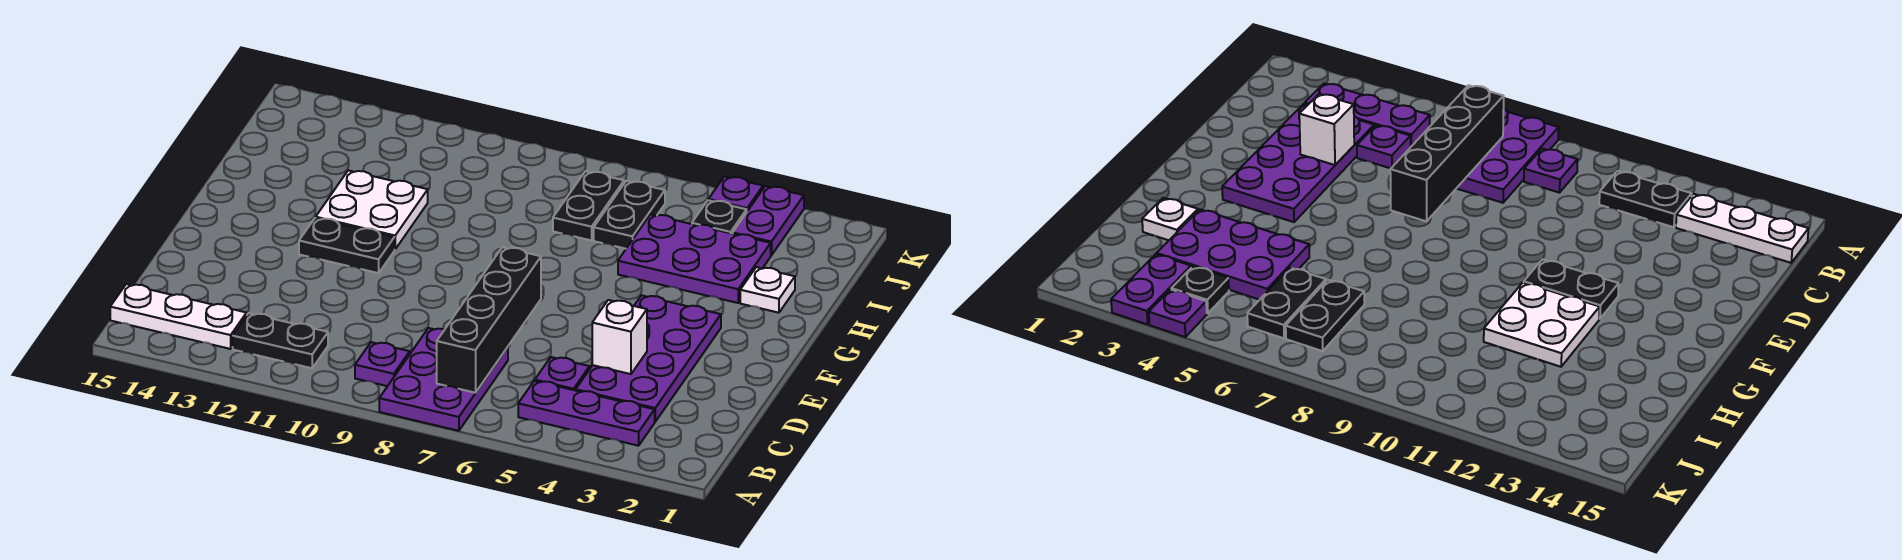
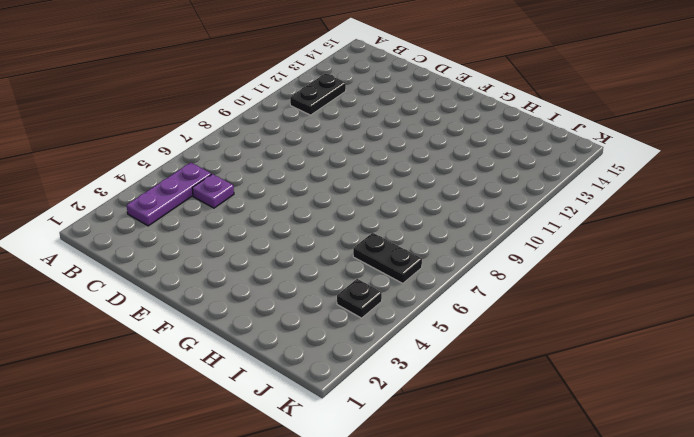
none -> purple plate A7:C8 level 1
none -> purple plate B9 level 1
none -> white plate B13:B15 level 1

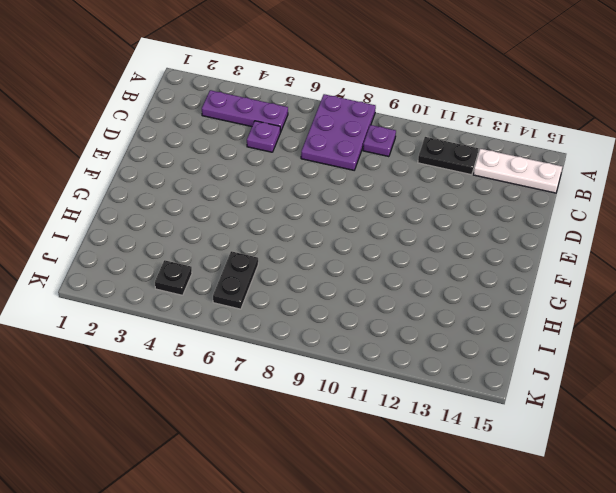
none -> purple plate C3:F4 level 1
none -> black plate F11:F12 level 1
none -> white plate G11:H12 level 1

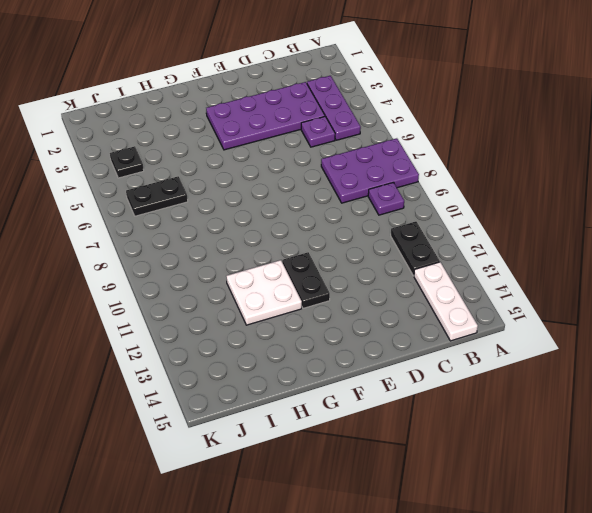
none -> white plate H2 level 1
none -> purple plate H3:I5 level 1
none -> black plate I7:J7 level 1

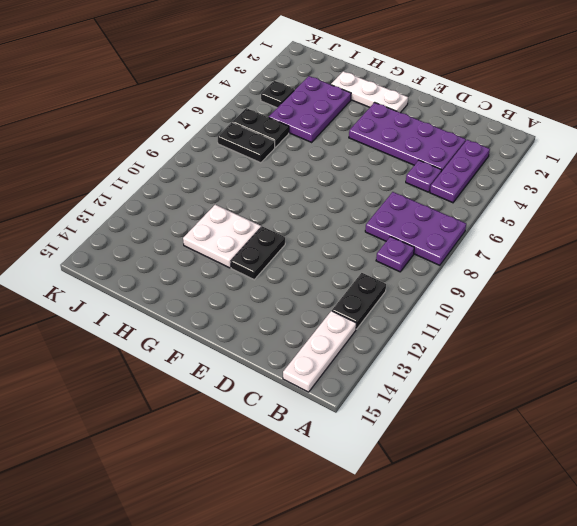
white plate F2:H2 level 1 -> white plate H2 level 1
none -> purple plate J3:K3 level 1
none -> purple plate K4 level 1
none -> black brick B7:E7 level 2

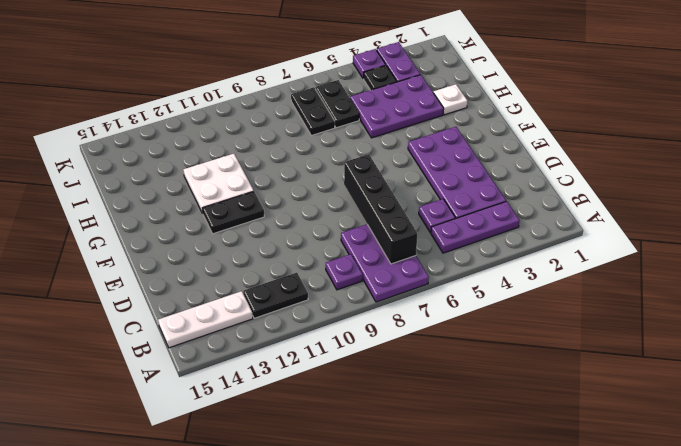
none -> white brick D4 level 2

